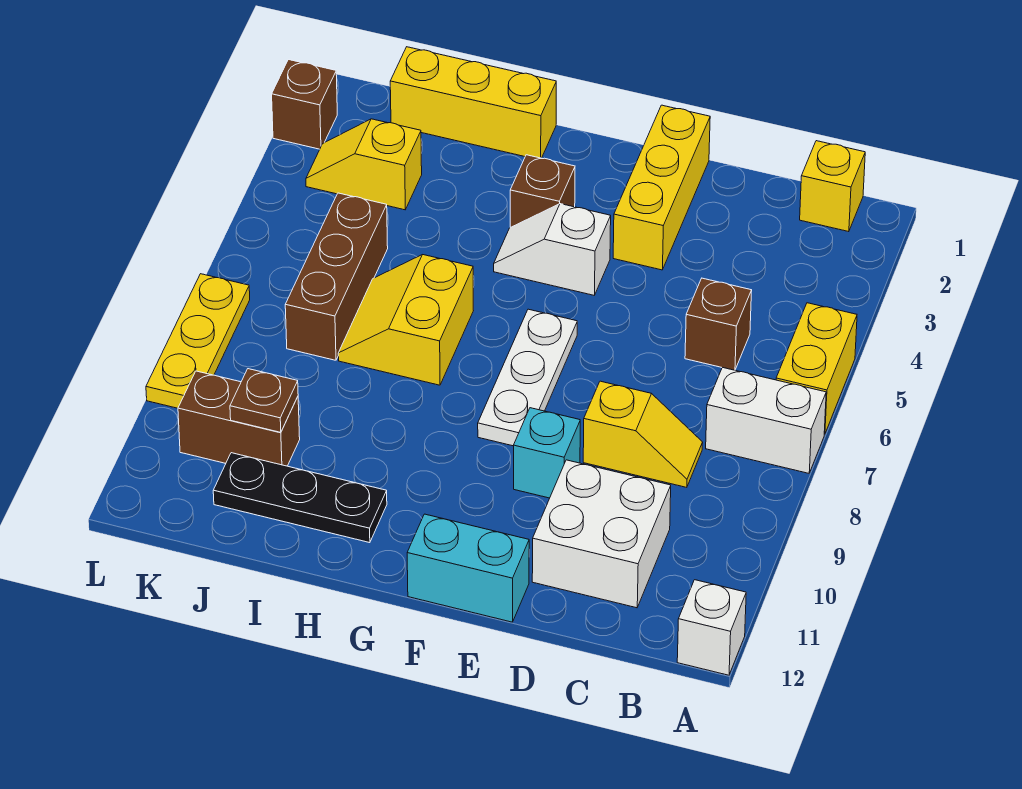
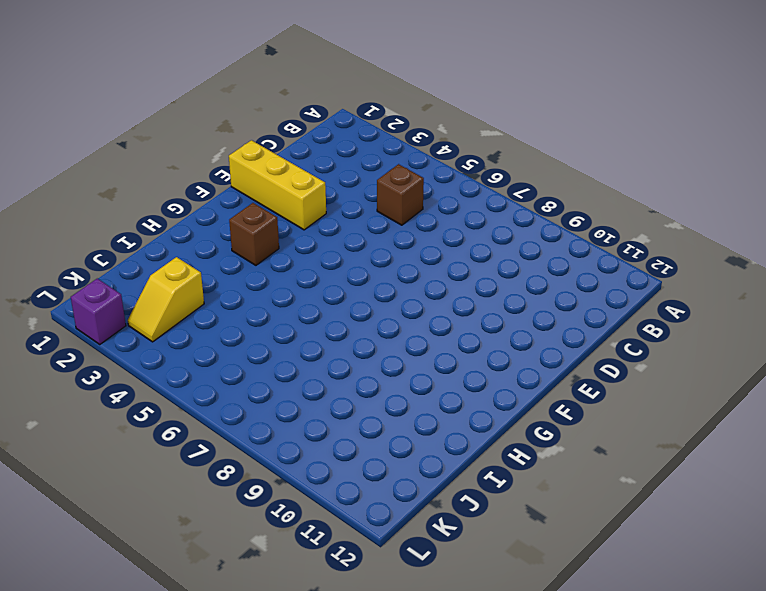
purple brick L2 level 1 -> brown brick L2 level 1
none -> yellow brick A5:A6 level 1
none -> white brick A7:B7 level 1
none -> white brick A12 level 1

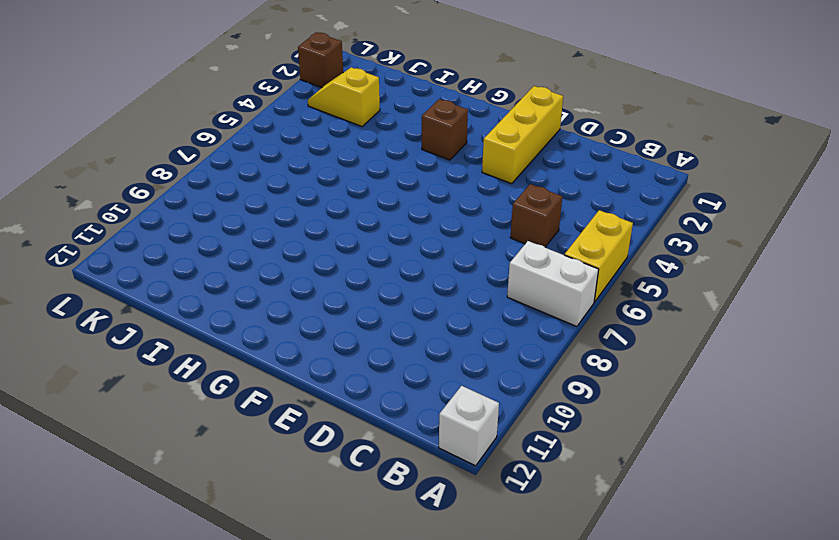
none -> yellow brick B1 level 1
none -> yellow slope C8:D8 level 1 top D
none -> white brick C10:D11 level 1

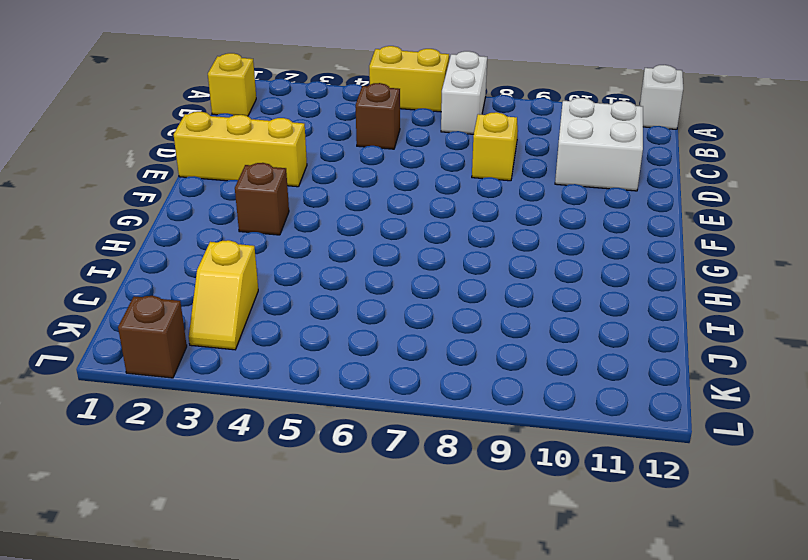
none -> cyan brick E9 level 1
none -> cyan brick E12:F12 level 1
none -> white slope F4:G4 level 1 top F

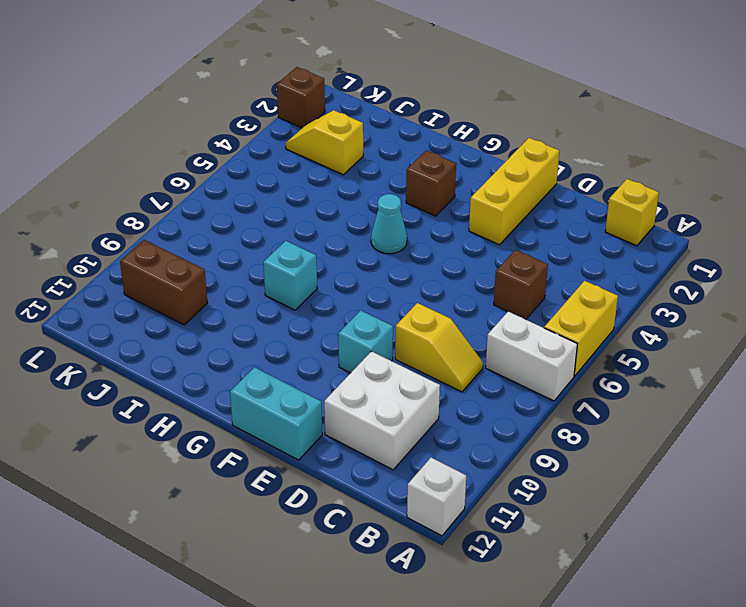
cyan cone G5 level 1 -> none
cyan brick H8 level 1 -> none
none -> white slope F4:G4 level 1 top F
none -> white plate F6:F8 level 1
none -> yellow brick H1:J1 level 1

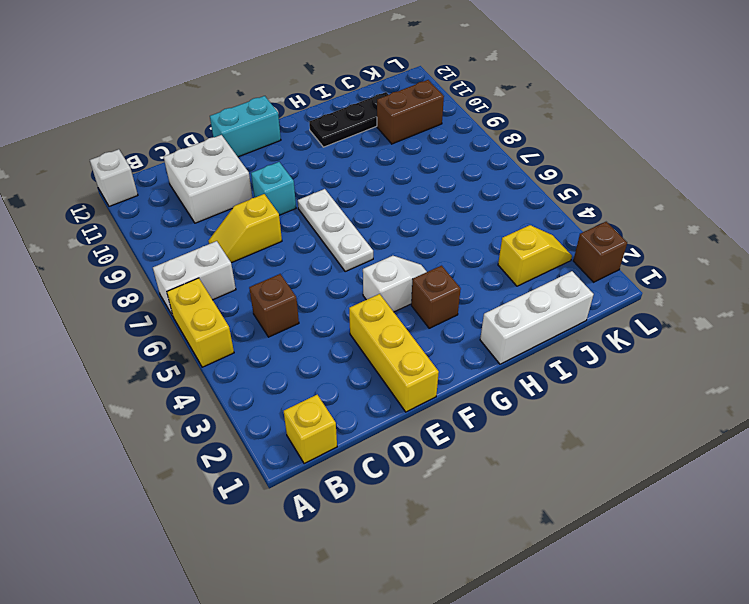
white brick H1:J1 level 1 -> yellow brick H1:J1 level 1
none -> yellow slope H6:I7 level 1 top H
none -> brown brick J5:J7 level 1
none -> yellow plate L7:L9 level 1

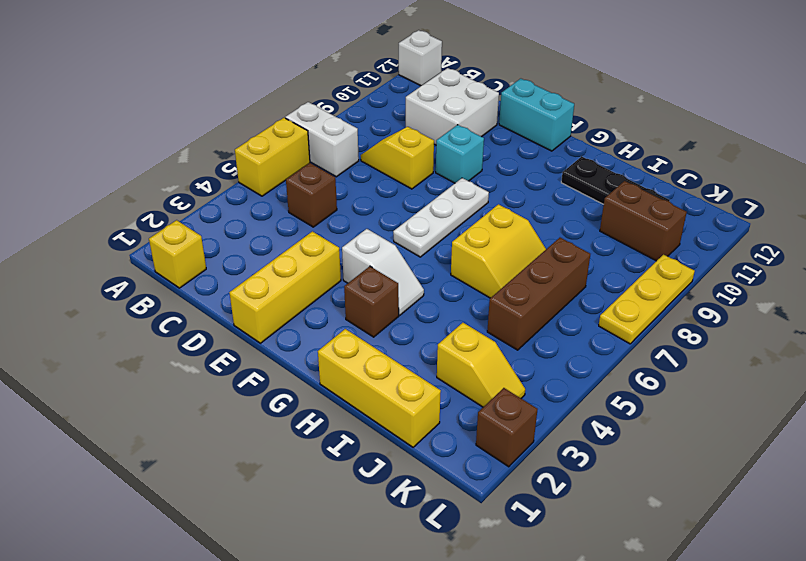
none -> brown plate J10 level 2

